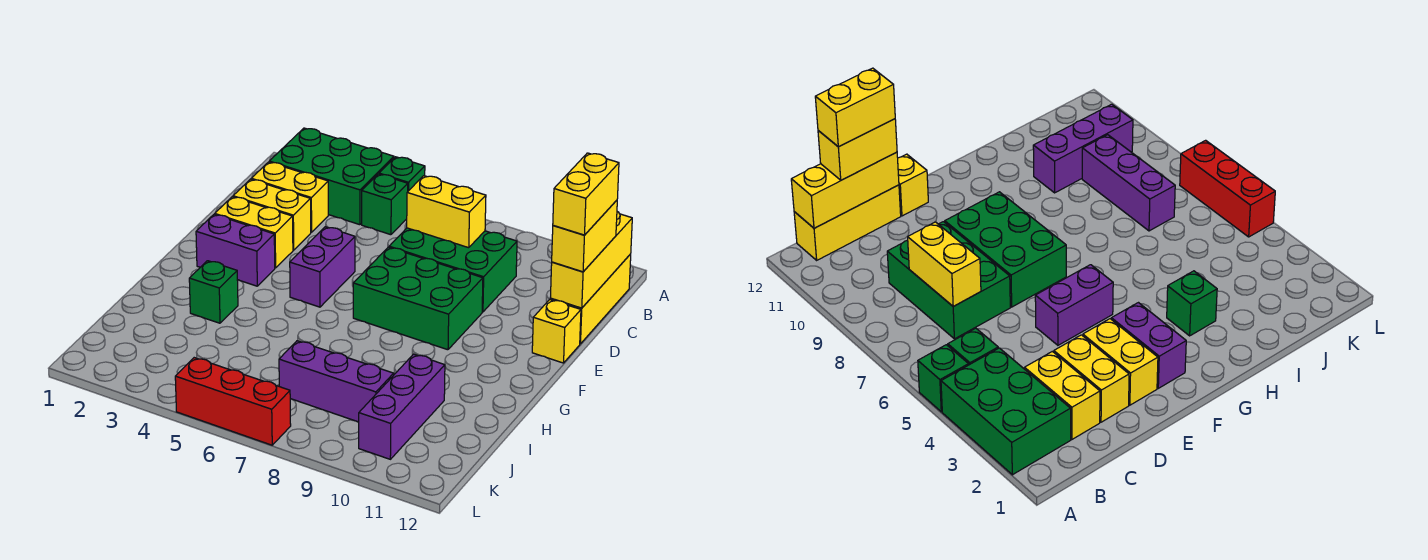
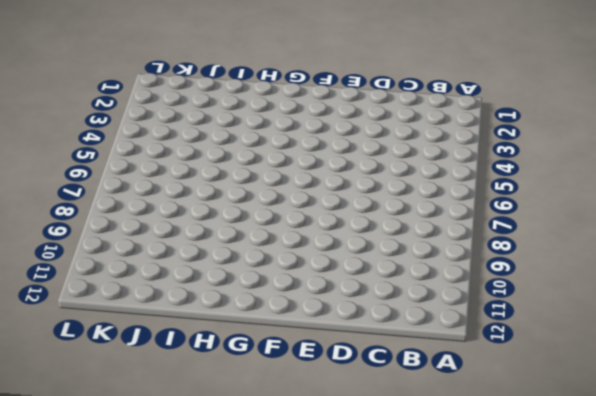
none -> green brick A2:B4 level 1
none -> green brick A5 level 1
none -> green brick B5 level 1

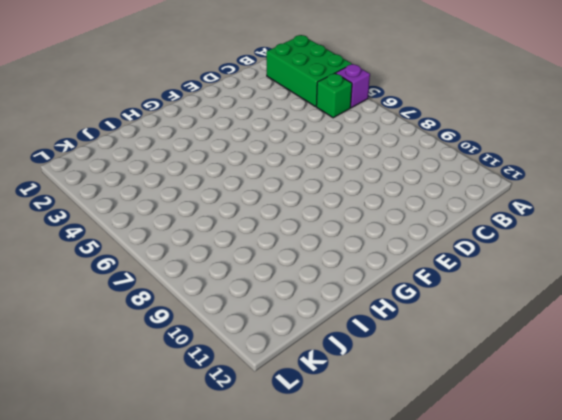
purple brick A5 level 1 -> green brick A5 level 1
none -> yellow brick B12:D12 level 1
none -> yellow brick C2:C3 level 1
none -> green brick C7:D9 level 1

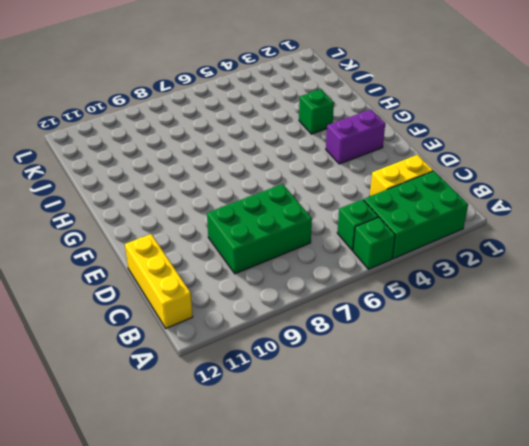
none -> yellow brick D2:D3 level 1
none -> yellow brick E2:E3 level 1
none -> purple brick E5:F5 level 1

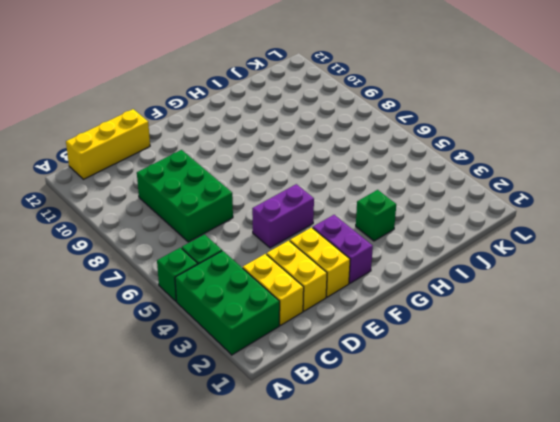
none -> green brick E7:F9 level 1
none -> yellow brick E12 level 1
none -> purple brick I10:K10 level 1

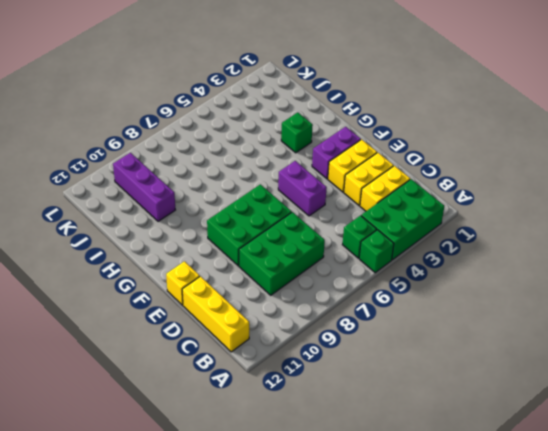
none -> purple brick J7:J9 level 1
none -> red brick L5:L7 level 1
none -> yellow brick B12:D12 level 2

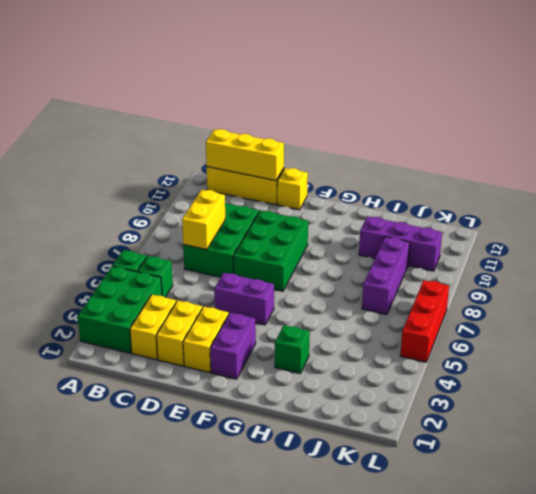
none -> yellow brick C12:D12 level 3
none -> yellow brick C12:D12 level 4

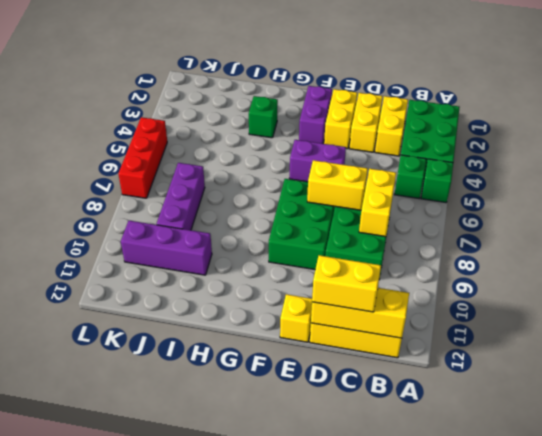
yellow brick D7:E7 level 2 -> yellow brick C12:D12 level 4

